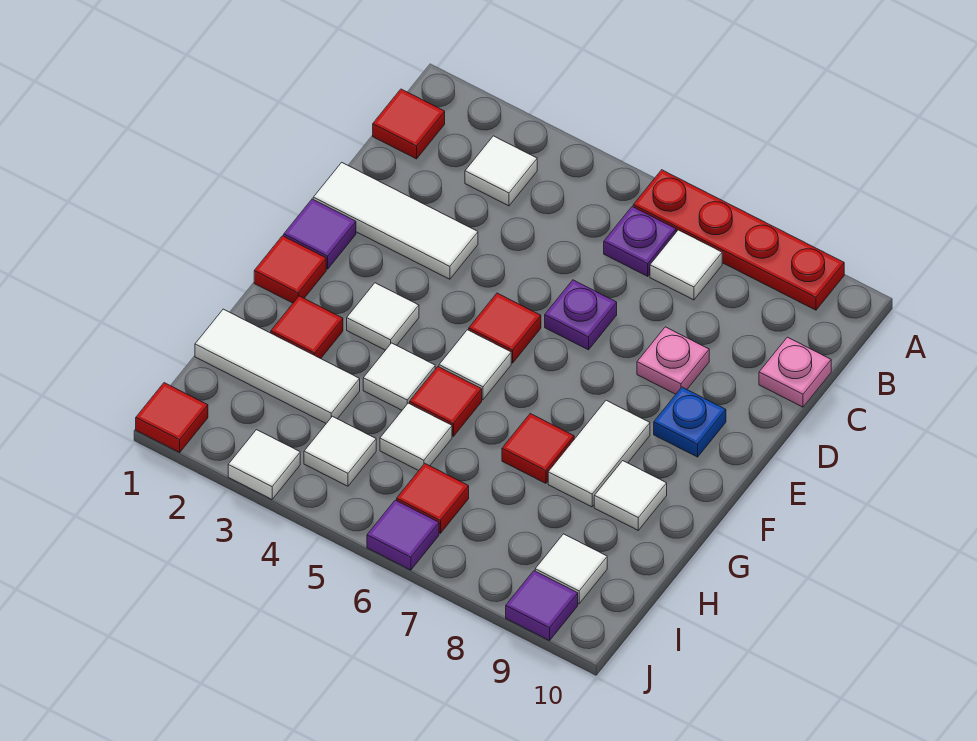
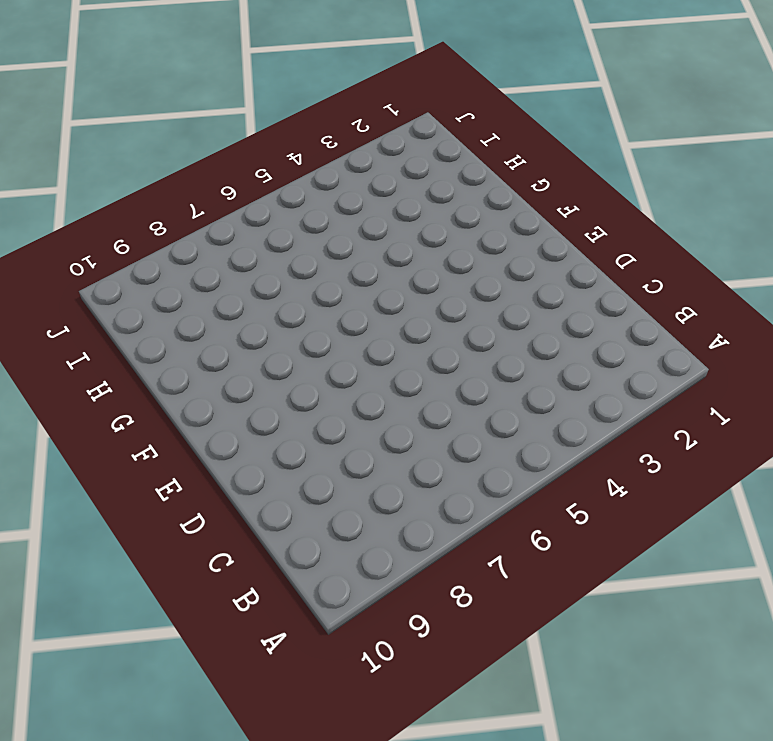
none -> red plate A6:A9 level 1
none -> red tile B1 level 1
none -> white tile B3 level 1
none -> purple plate B6 level 1

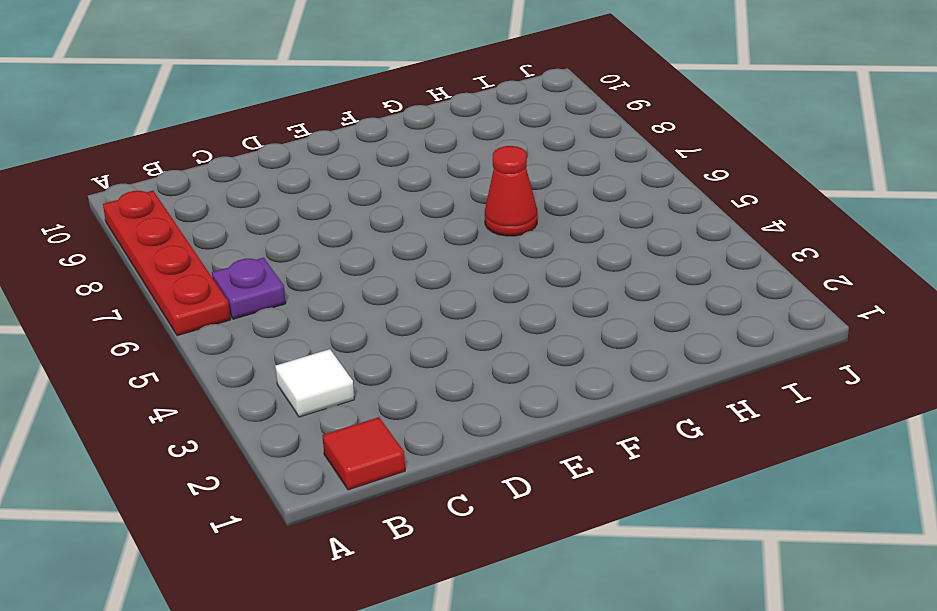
red cone G6 level 1 -> none
none -> white tile B7 level 1
none -> pink plate C10 level 1
none -> white tile D1:D3 level 1
none -> purple plate D6 level 1

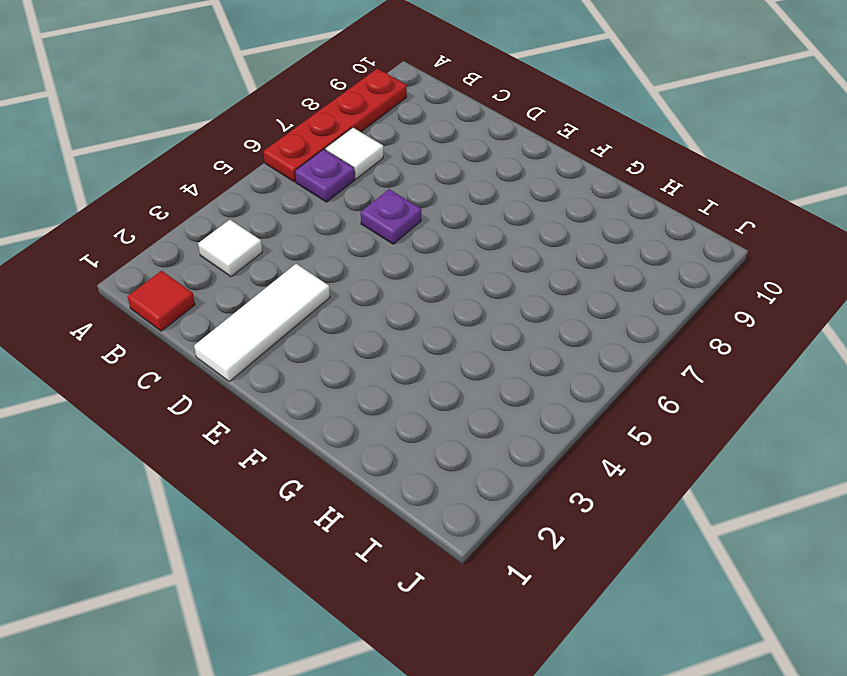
none -> pink plate C10 level 1
none -> pink plate D8 level 1
none -> purple tile E1 level 1
none -> red tile E5 level 1

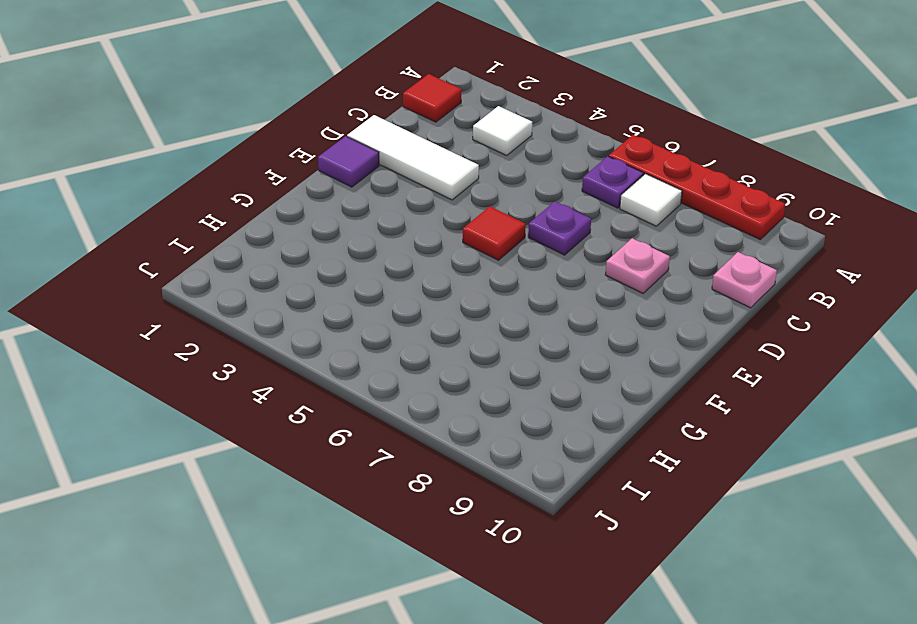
none -> blue plate E9 level 1
none -> red tile F1 level 1
none -> white tile F3 level 1
none -> white tile F5 level 1

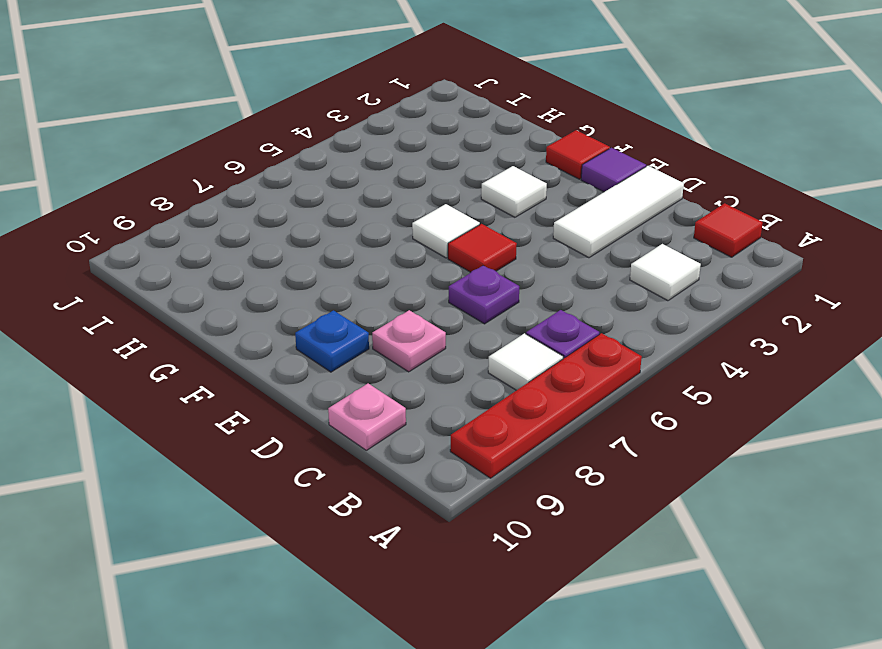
none -> white tile F8:G8 level 1
none -> red tile G2 level 1
none -> white tile G4 level 1
none -> red tile G5 level 1

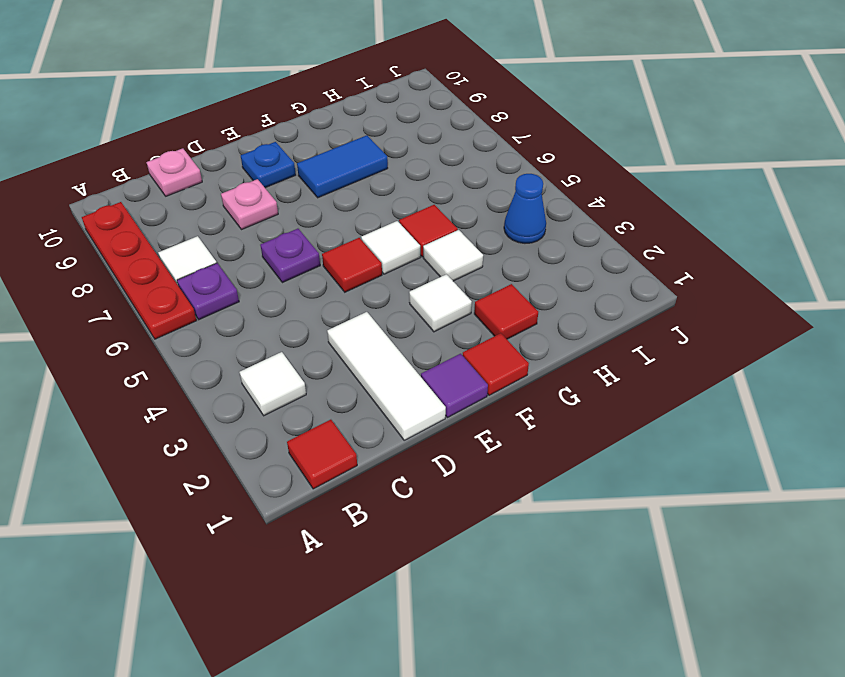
blue tile F8:G8 level 1 -> white tile F8:G8 level 1
blue cone I4 level 1 -> white tile I4 level 1
none -> red tile G7 level 1
none -> white tile G9 level 1
none -> white tile H1:H3 level 1
none -> white tile H5 level 1

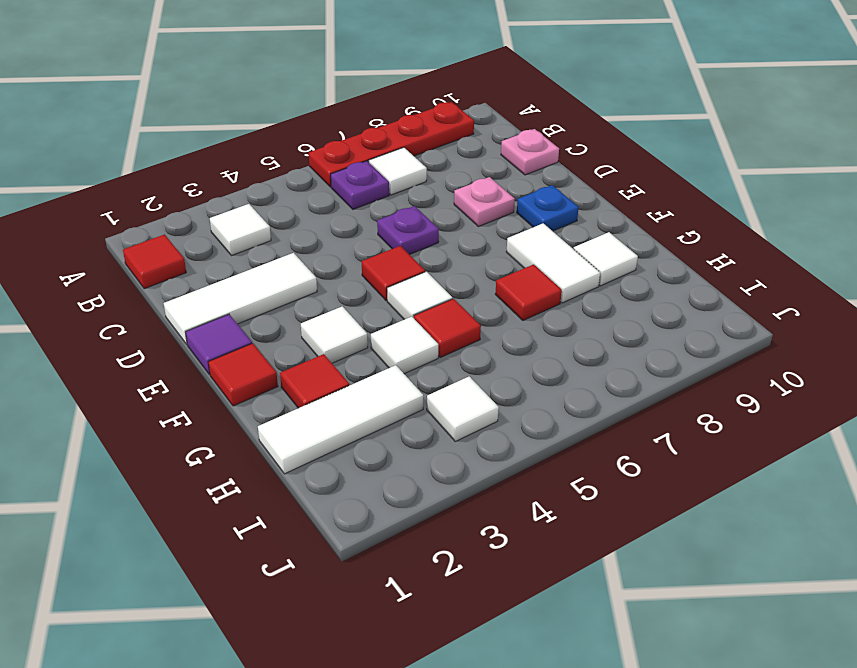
none -> white tile H5 level 1
none -> red tile I6 level 1
none -> white tile I9 level 1
none -> red tile J1 level 1

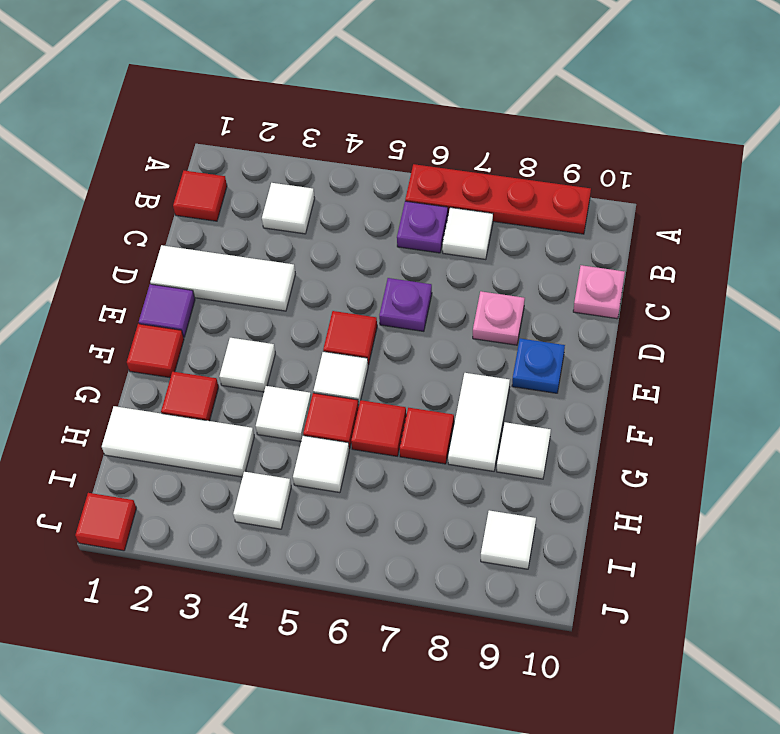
red tile G6 level 1 -> red tile I6 level 1
none -> white tile J3 level 1
none -> purple tile J6 level 1
none -> purple tile J9 level 1

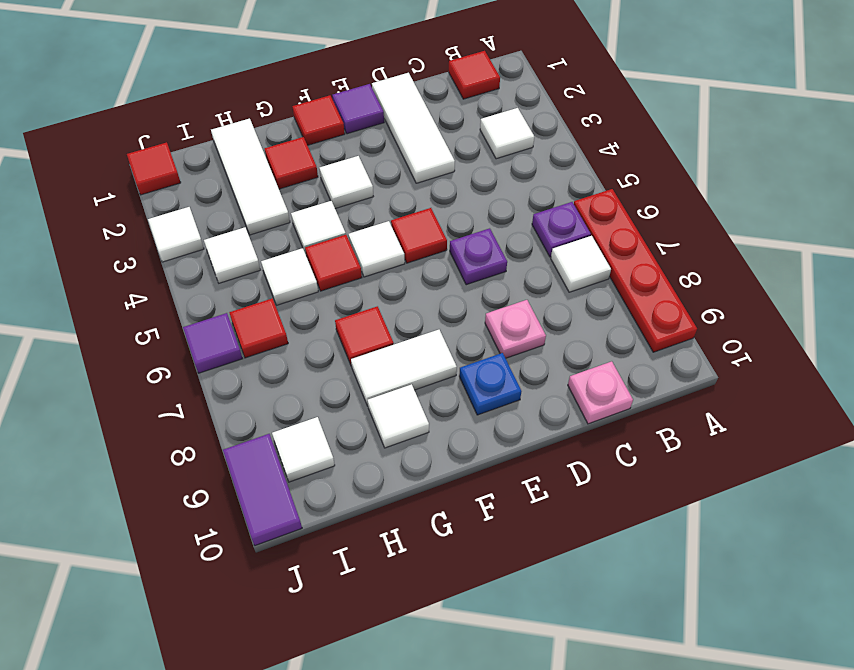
purple tile J9:J10 level 1 -> purple tile J9 level 1

